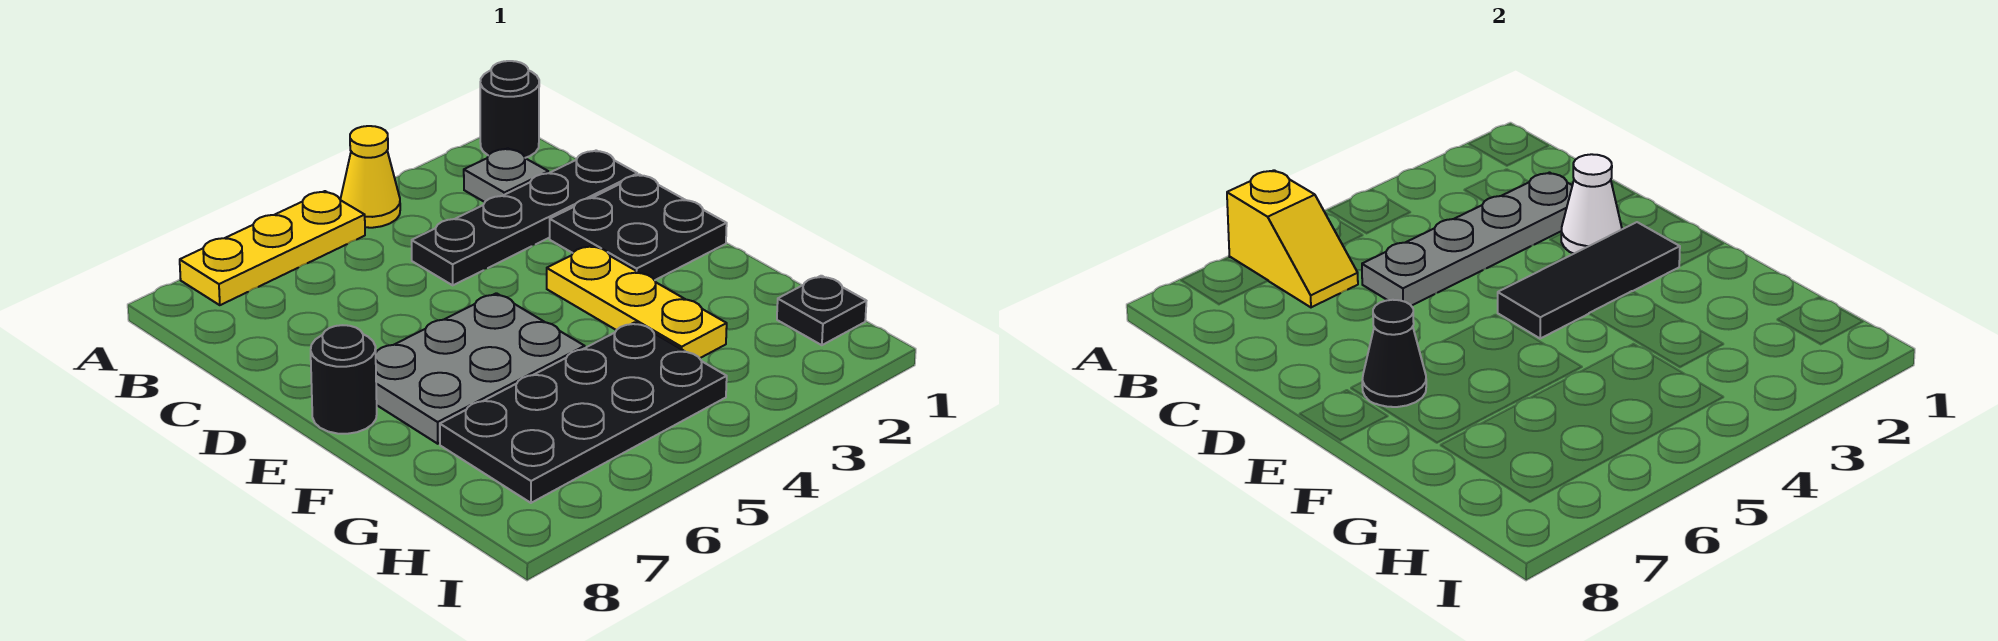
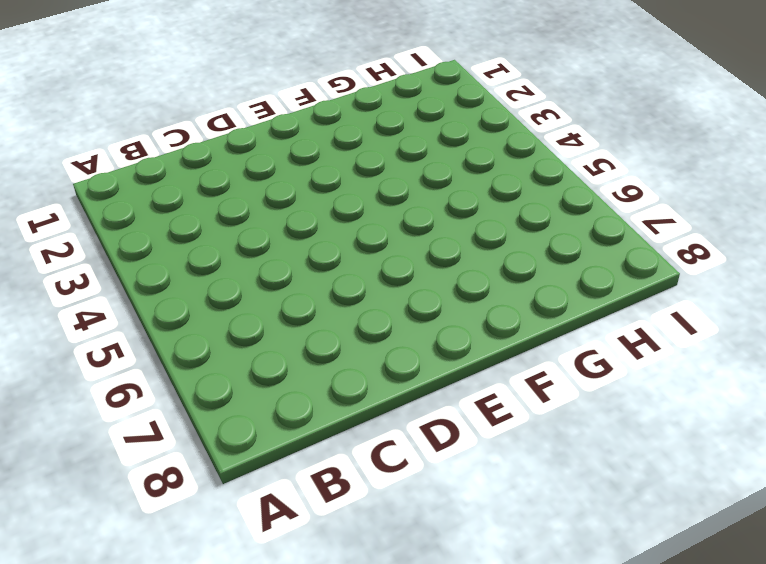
none -> black round brick A1 level 1
none -> yellow cone A4 level 1
none -> yellow plate A5:A7 level 1

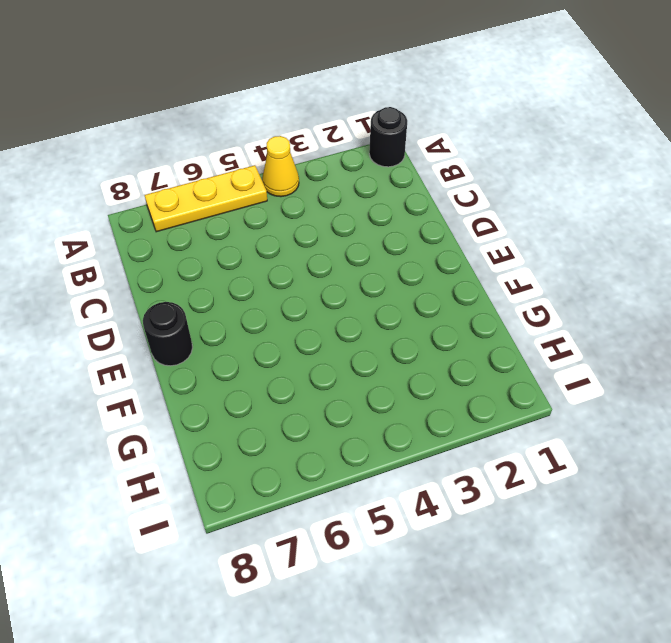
none -> grey plate B2 level 1
none -> black plate C1:C4 level 1
none -> black plate D1:E2 level 1

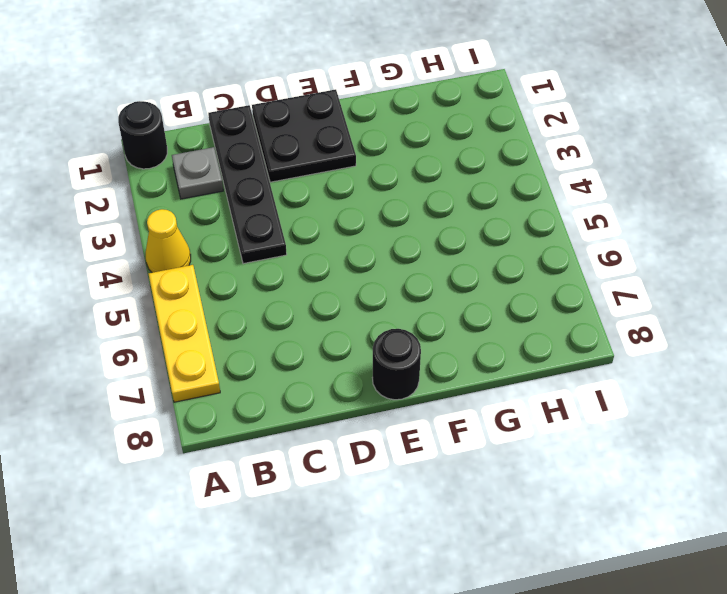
none -> yellow plate E3:G3 level 1
none -> grey plate E5:F7 level 1
none -> black plate G4:H7 level 1

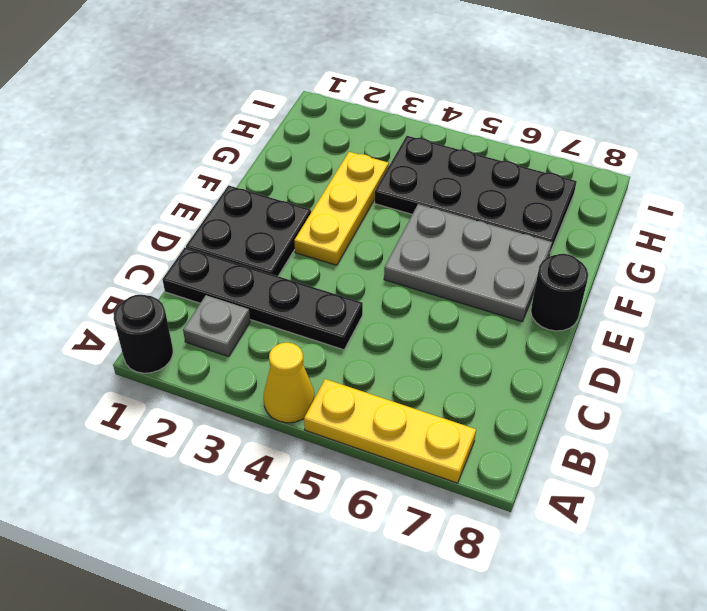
none -> black plate H1 level 1
none -> yellow slope A6:B6 level 2 top A
none -> grey plate C2:C5 level 2

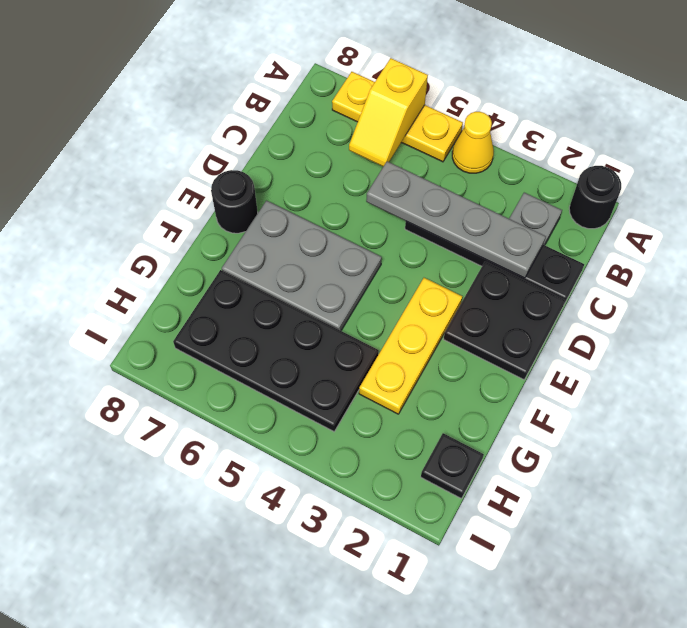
none -> white cone D2 level 2
none -> black tile E2:E4 level 2
none -> black cone E7 level 2

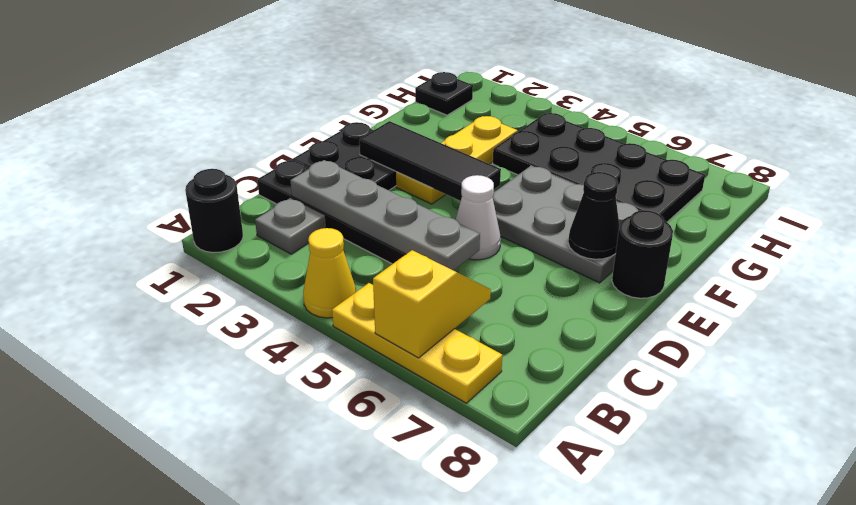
white cone D5 level 1 -> white cone D2 level 2

